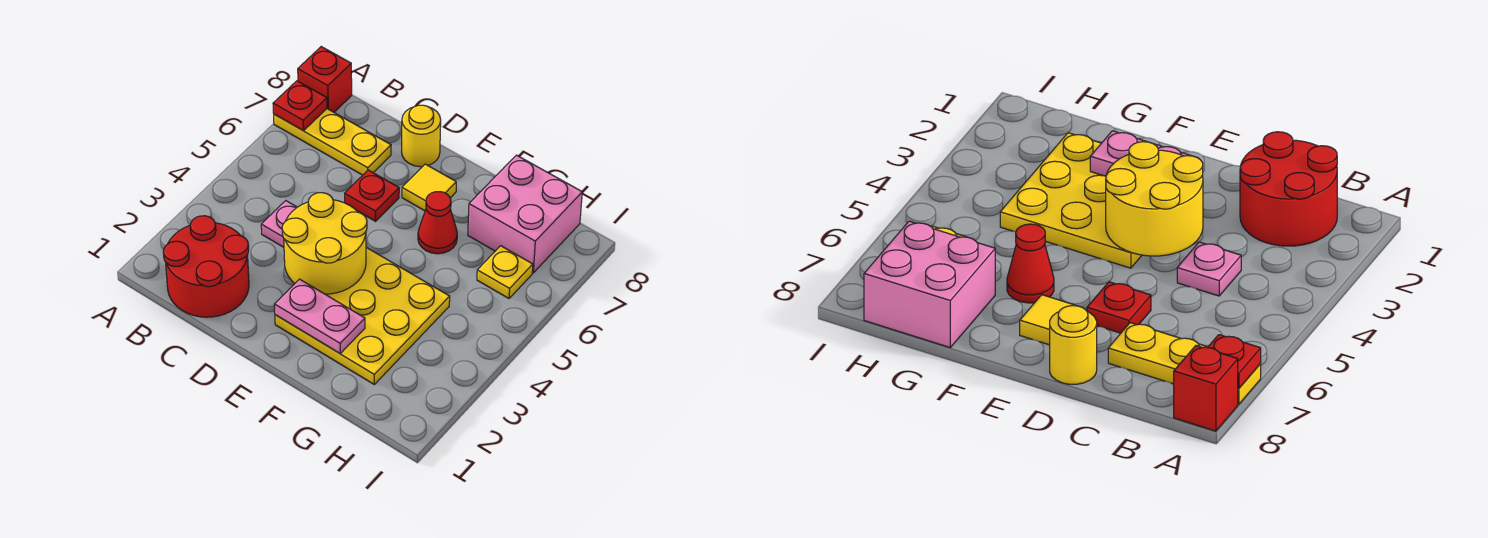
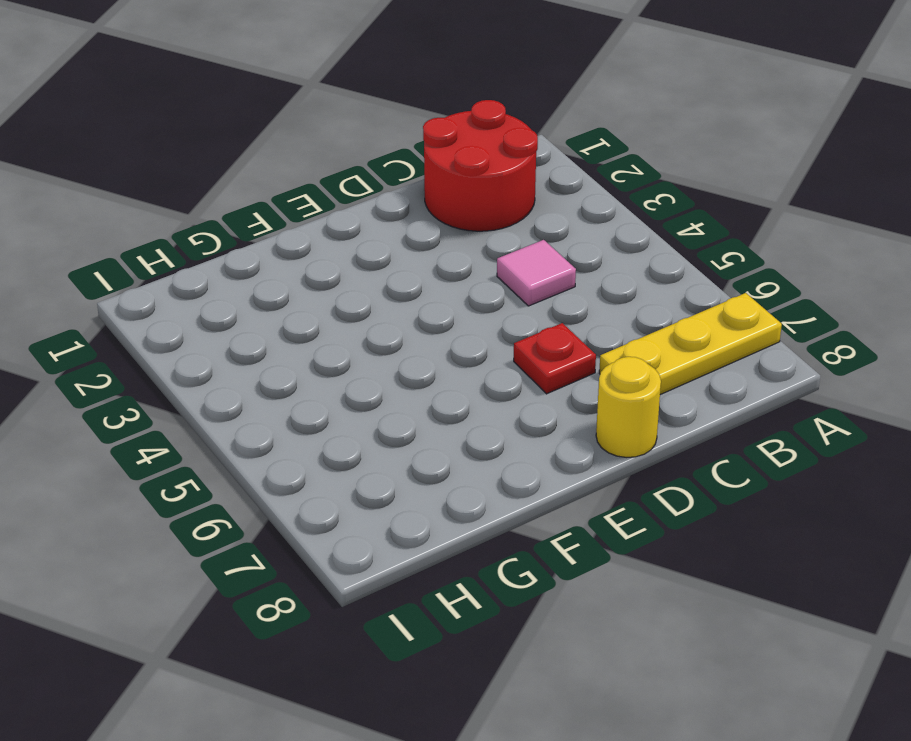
pink tile C4 level 1 -> pink plate C4 level 1
none -> red brick A8 level 1
none -> yellow plate E2:G4 level 1
none -> yellow tile E7 level 1

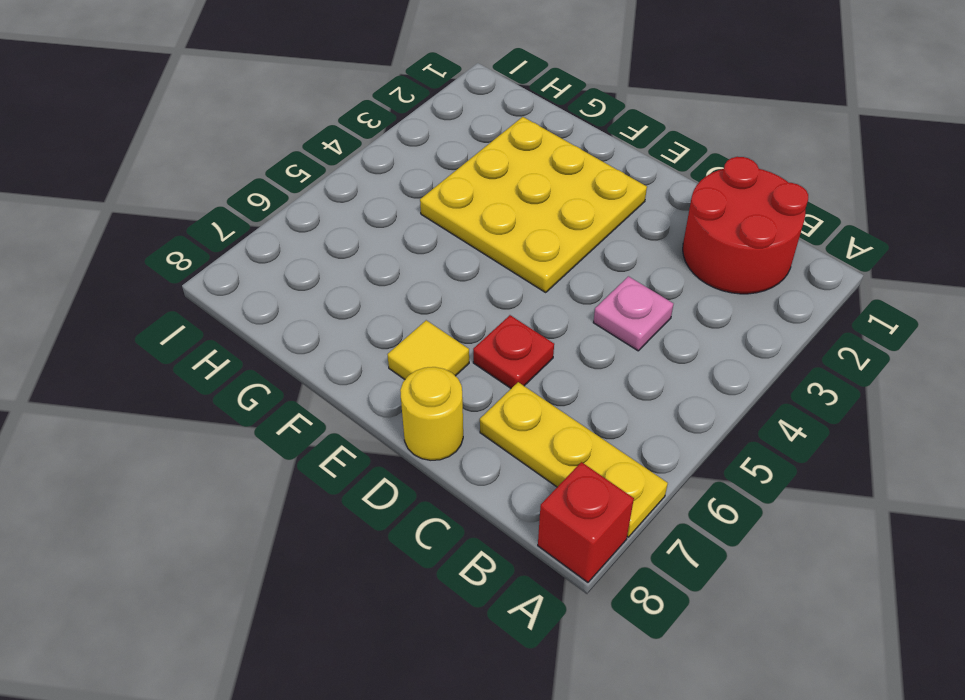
none -> red cone F6 level 1
none -> pink brick G7:H8 level 1
none -> yellow plate H6 level 1

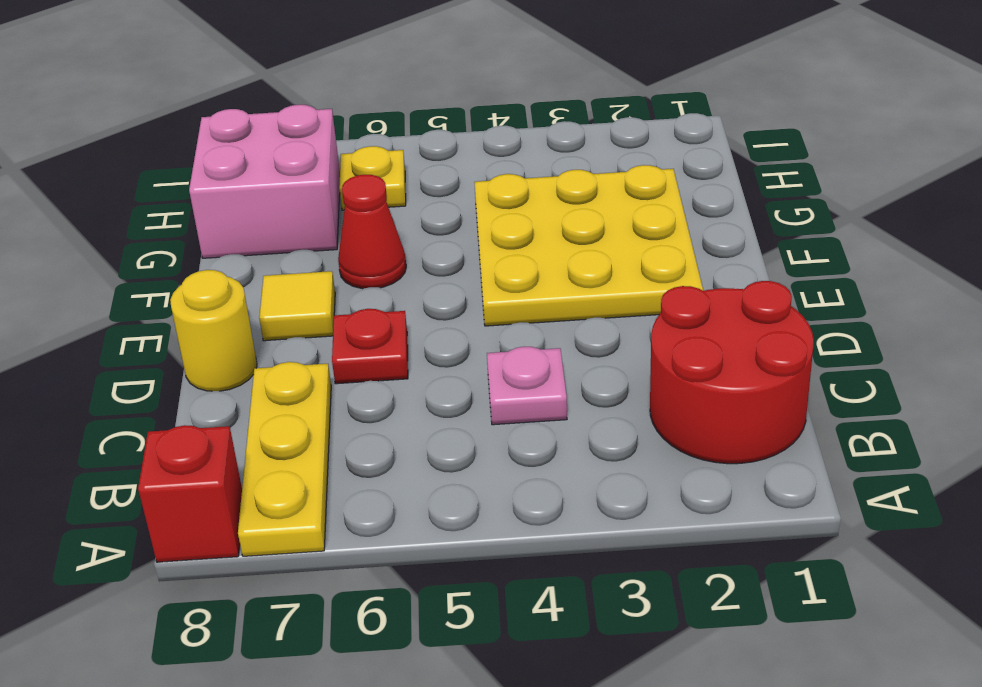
none -> red plate A7 level 2
none -> yellow round brick D3:E4 level 2
none -> pink plate E2:F2 level 2

